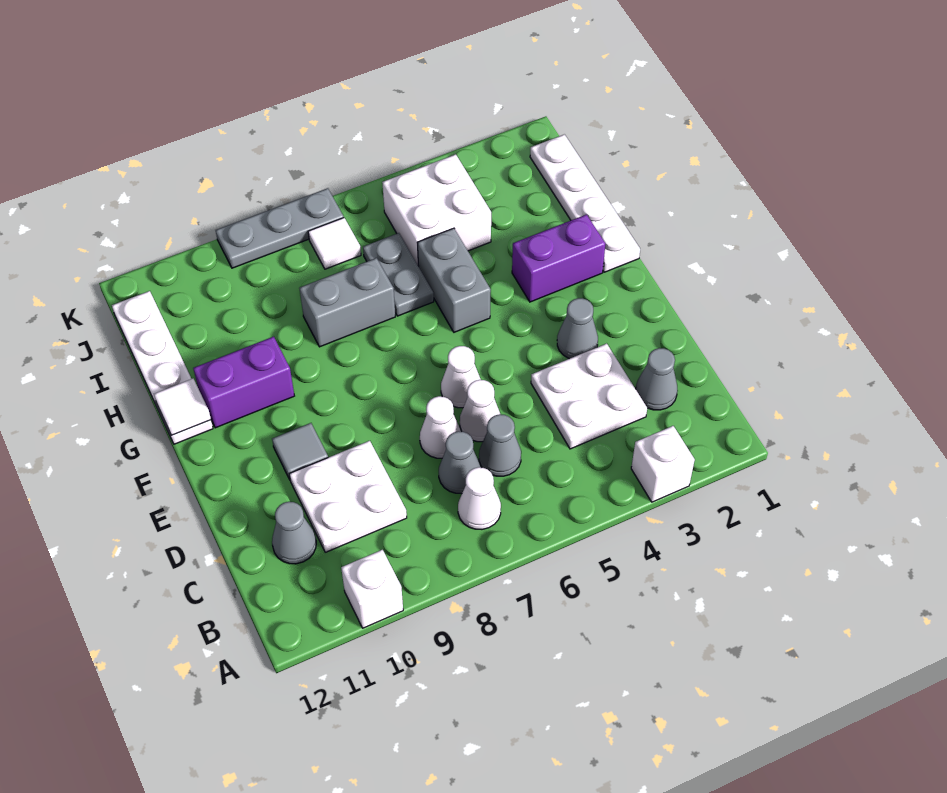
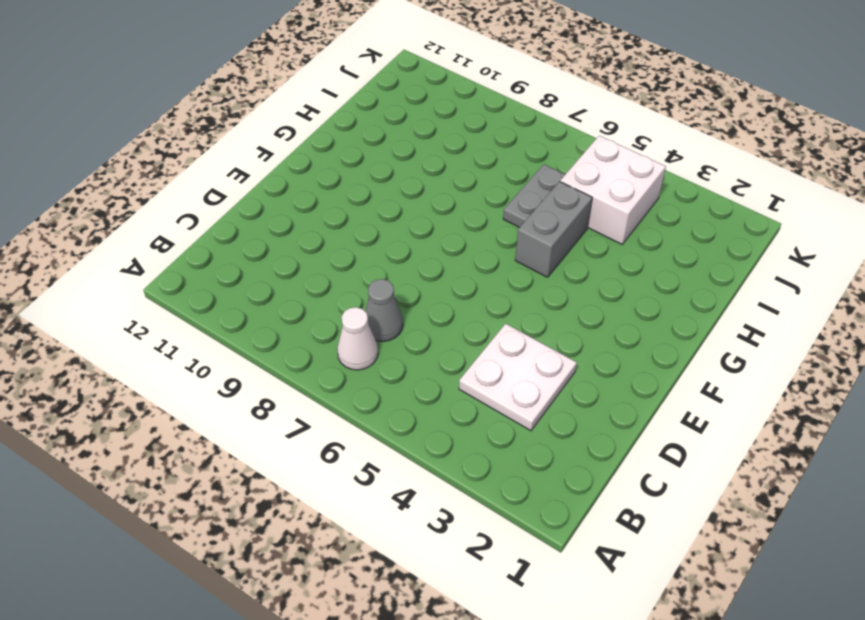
none -> white brick A3 level 1
none -> white brick A10 level 1
none -> grey cone C2 level 1

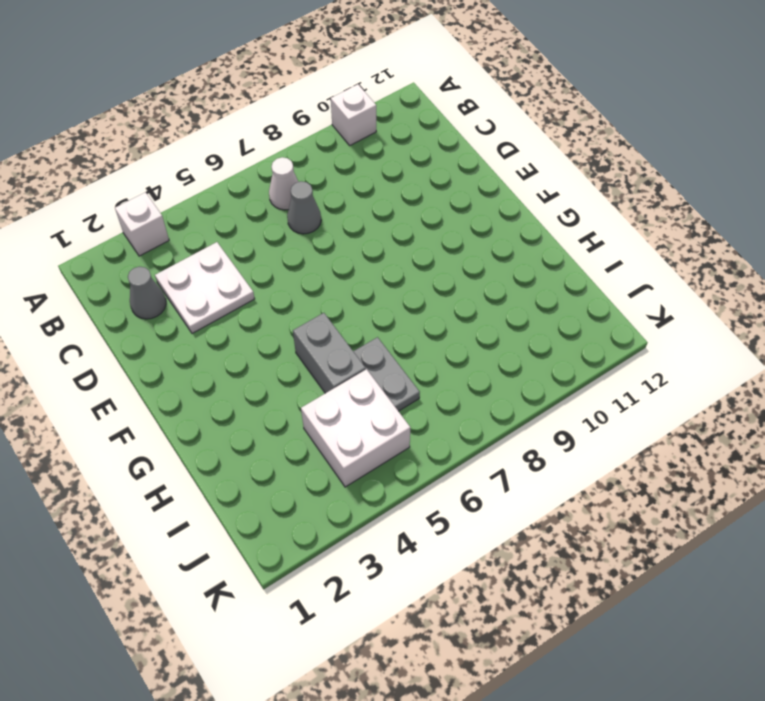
none -> grey cone C6 level 1
none -> white plate C9:D10 level 1
none -> grey cone C11 level 1

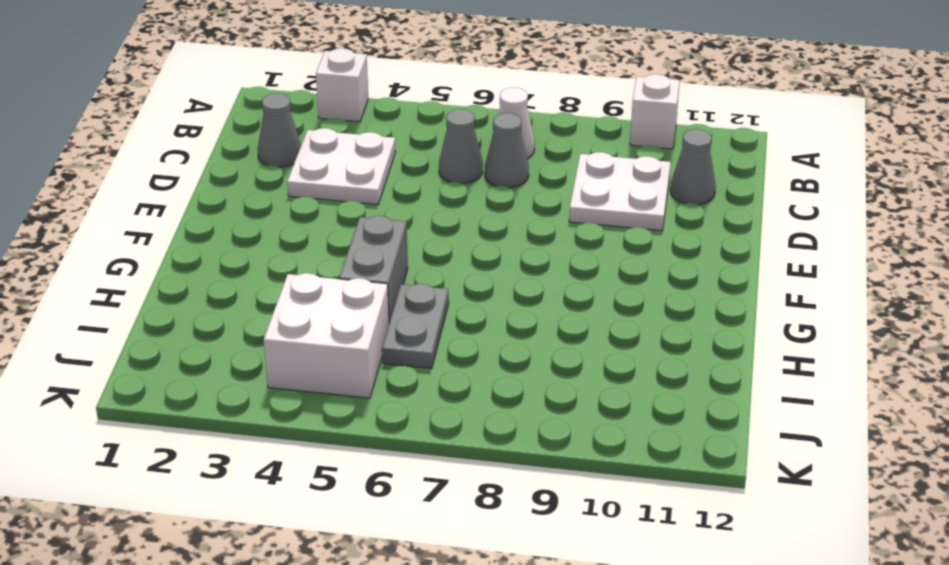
none -> white cone D6 level 1
none -> white cone D7 level 1
none -> grey cone E3 level 1

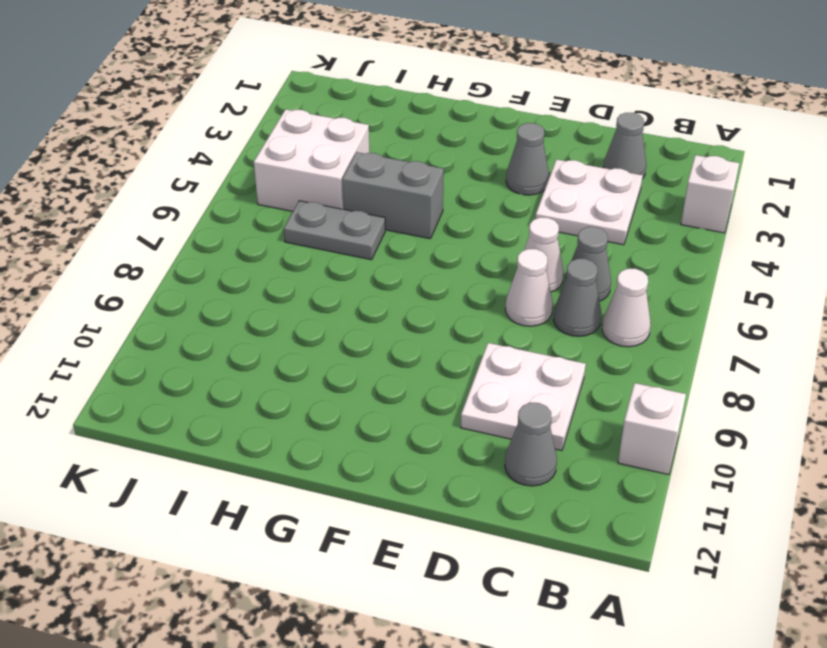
none -> white cone E6 level 1
none -> grey tile E10 level 1
none -> white plate G1:J1 level 1

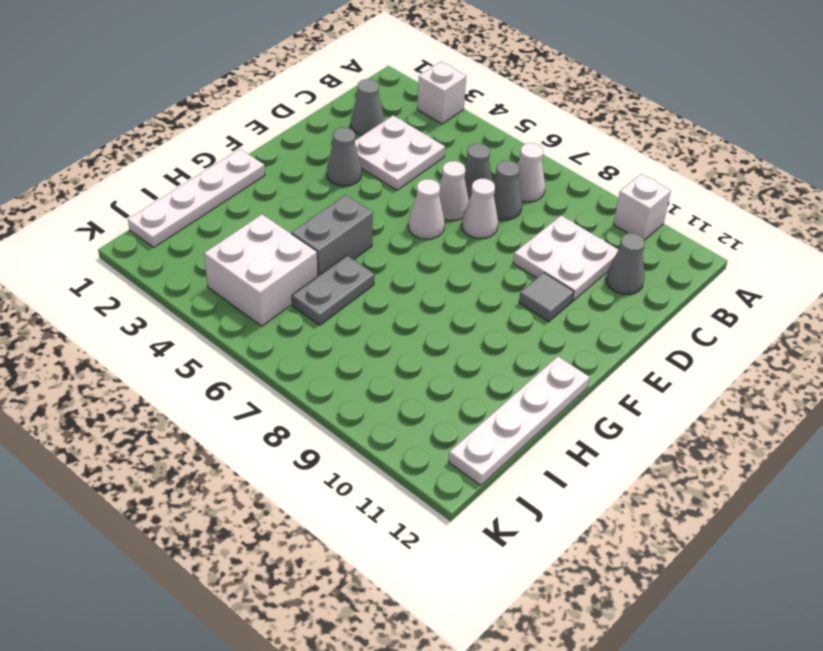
none -> purple brick G2:G3 level 1
none -> purple brick G10:G11 level 1
none -> grey brick H7:H8 level 1

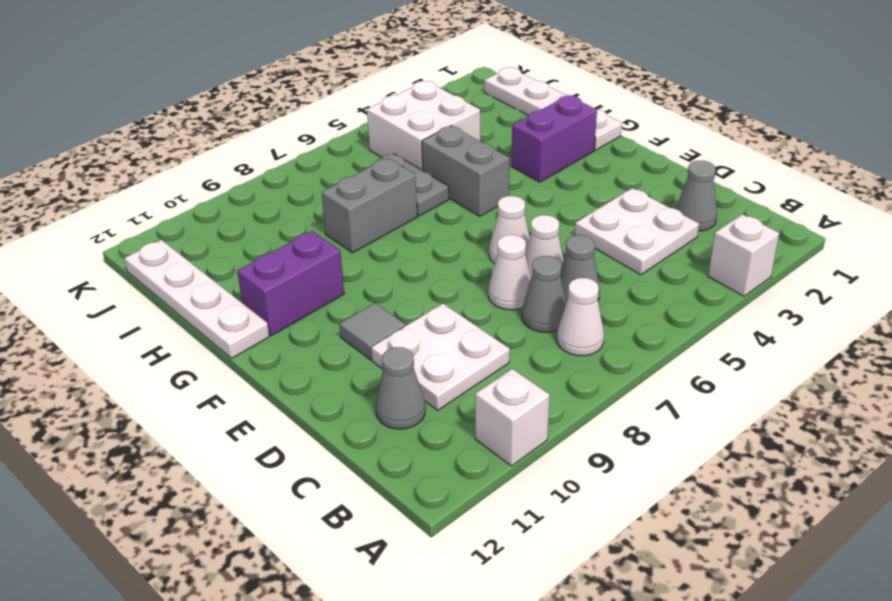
none -> grey cone E3 level 1
none -> white tile J7 level 1
none -> grey plate K7:K9 level 1

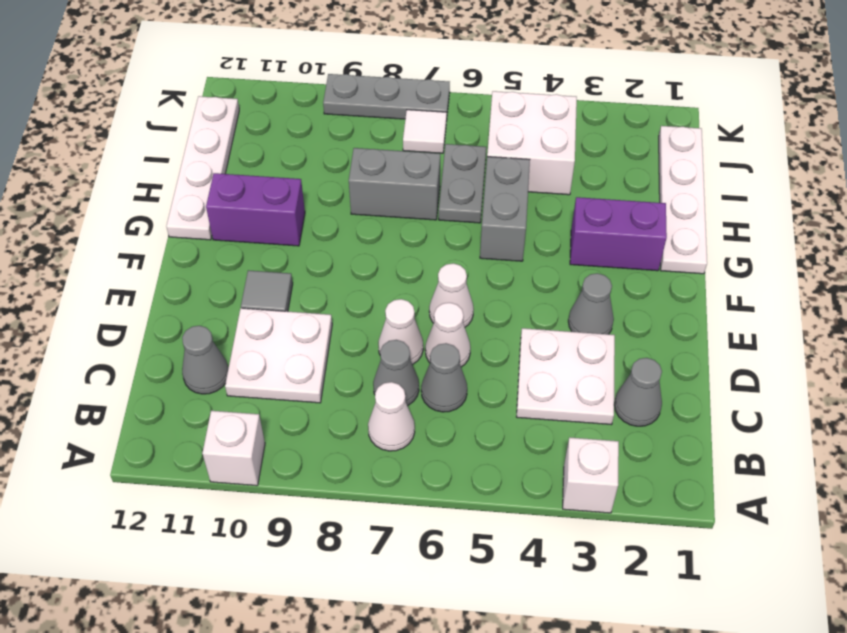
none -> white tile G12 level 2

